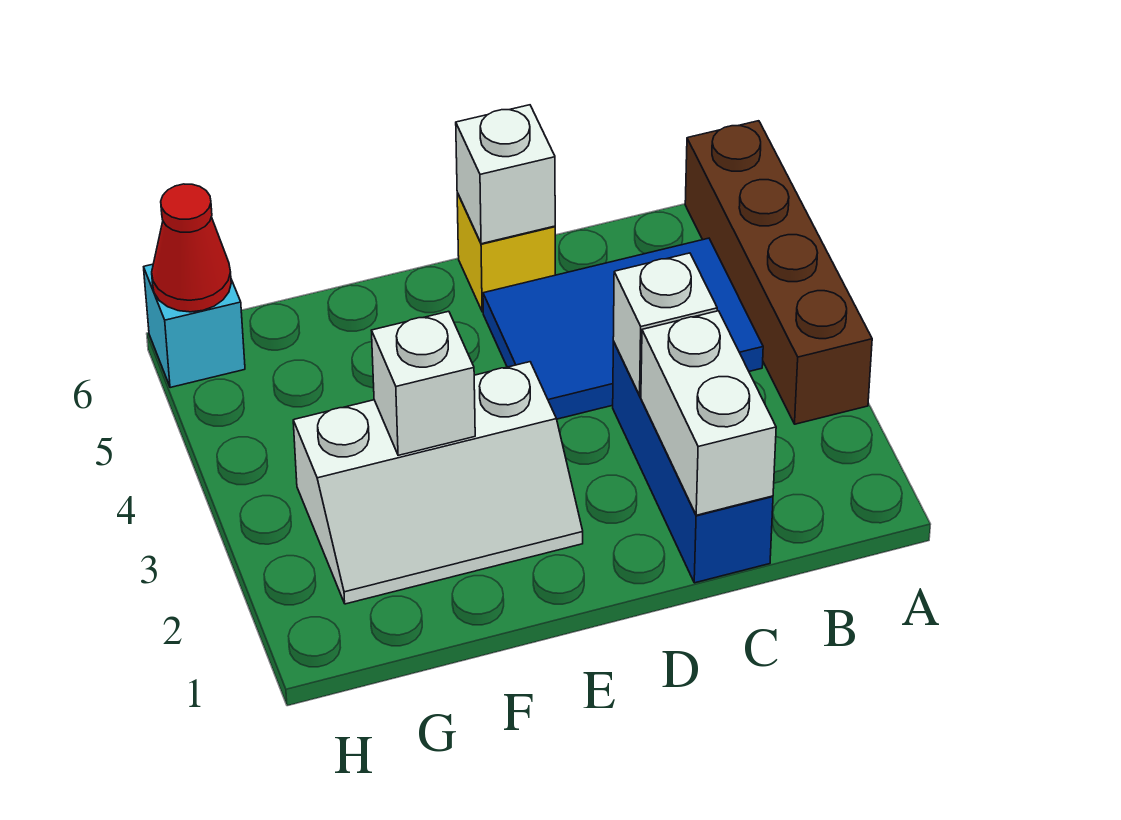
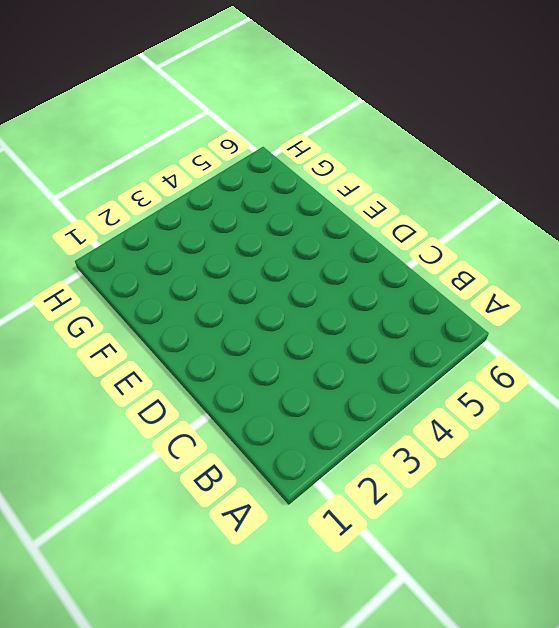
none -> brown brick A3:A6 level 1
none -> blue tile B4:D5 level 1

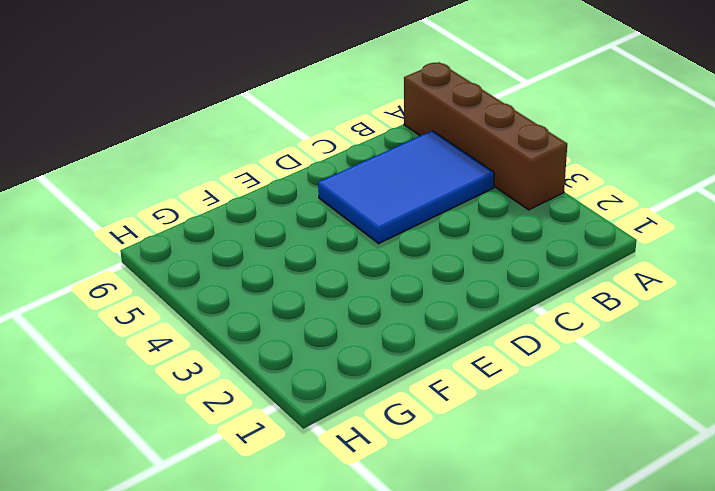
none -> blue brick C1:C3 level 1
none -> yellow brick D6 level 1

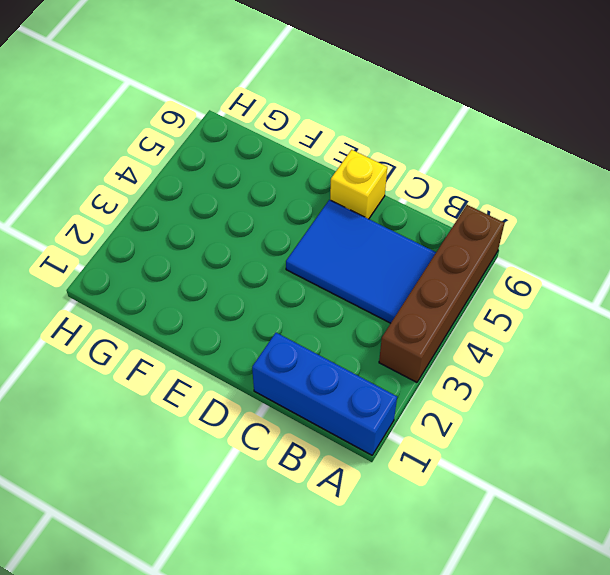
blue brick A1:C1 level 1 -> blue brick C1:C3 level 1
none -> white slope E2:G3 level 1 top 3
none -> cyan brick H6 level 1

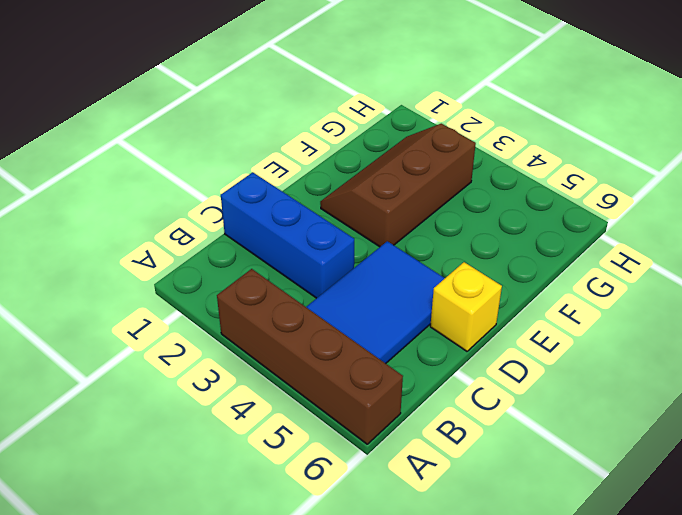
brown slope E2:G3 level 1 top 3 -> white slope E2:G3 level 1 top 3
none -> cyan brick H6 level 1
none -> white brick C1:C2 level 2

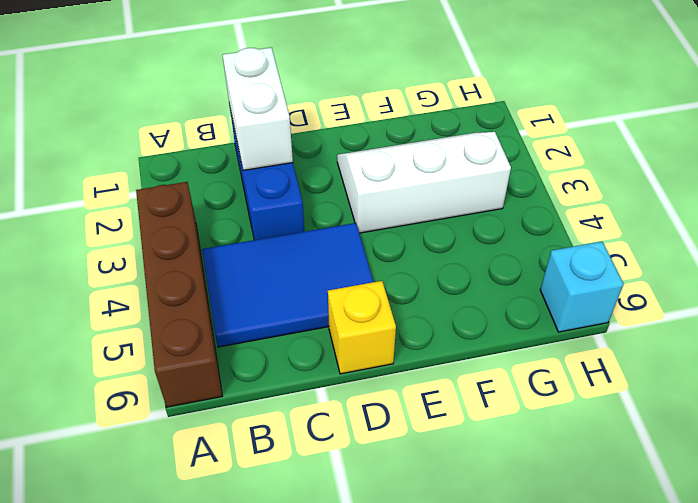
none -> white brick C3 level 2
none -> white brick D6 level 2

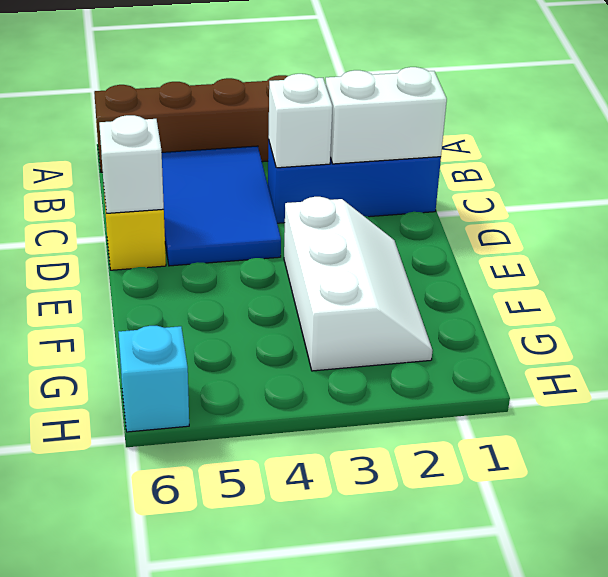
none -> white brick F3 level 2
none -> red cone H6 level 2

